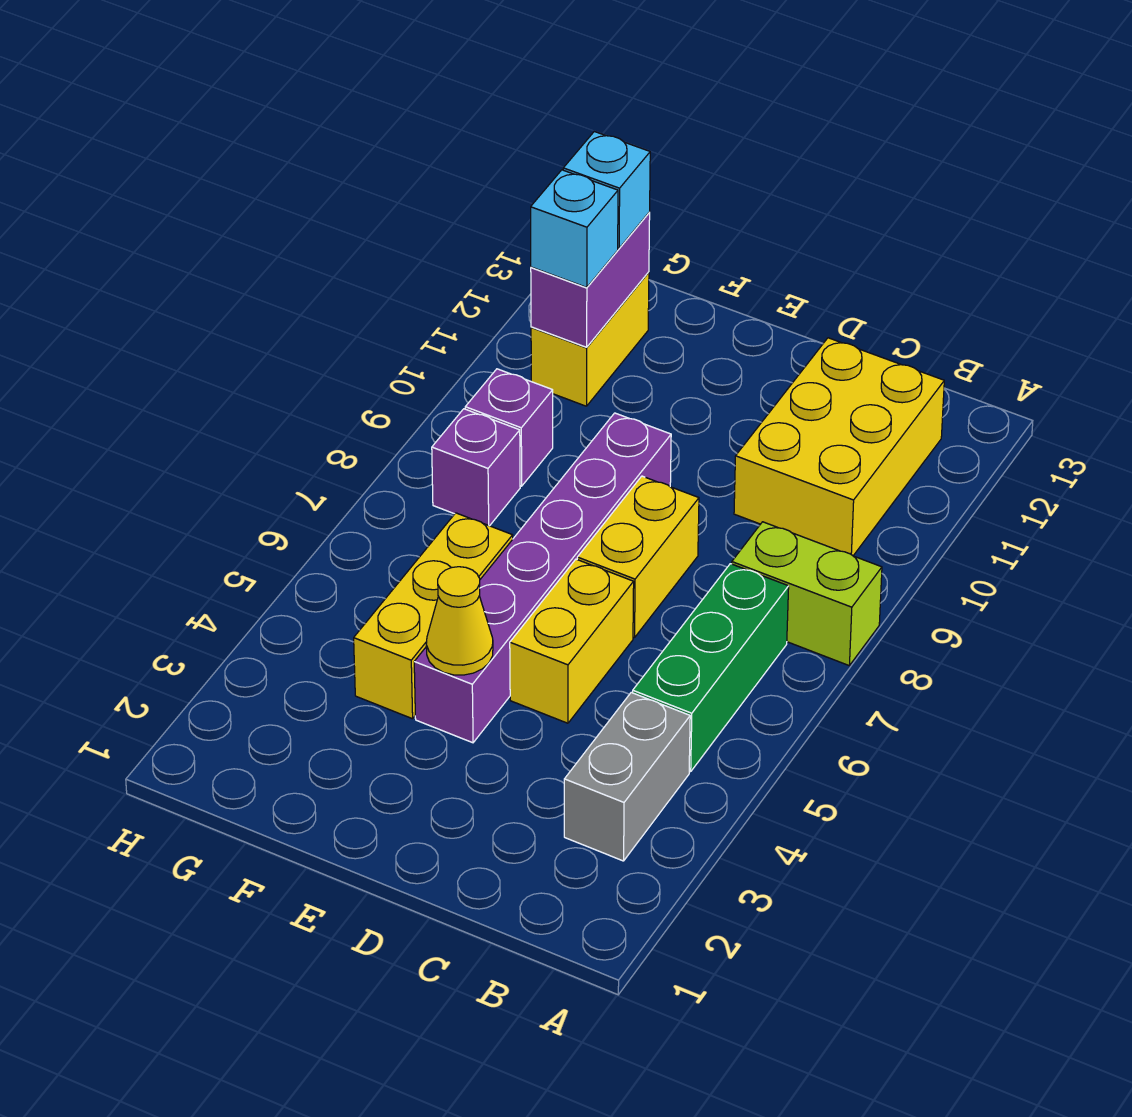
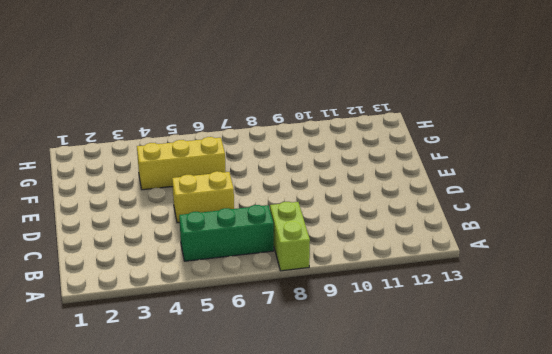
none -> grey brick B3:B4 level 1
none -> yellow brick B10:C12 level 1
none -> yellow brick D7:D8 level 1

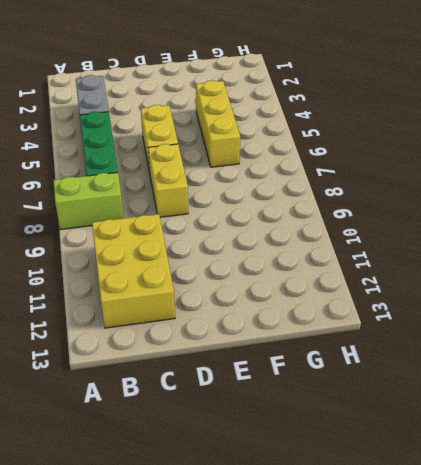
none -> purple brick E4:E9 level 1
none -> purple brick G8 level 1
none -> purple brick G9 level 1

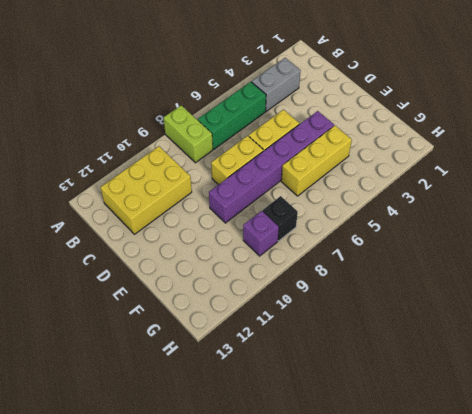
black brick G8 level 1 -> purple brick G8 level 1
none -> yellow brick G11:G12 level 1
none -> yellow cone E4 level 2
none -> purple brick G11:G12 level 2

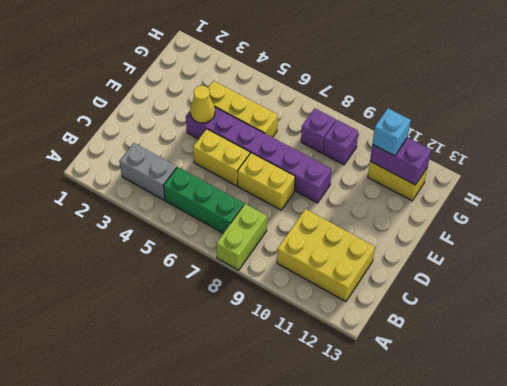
none -> cyan brick G12 level 3

